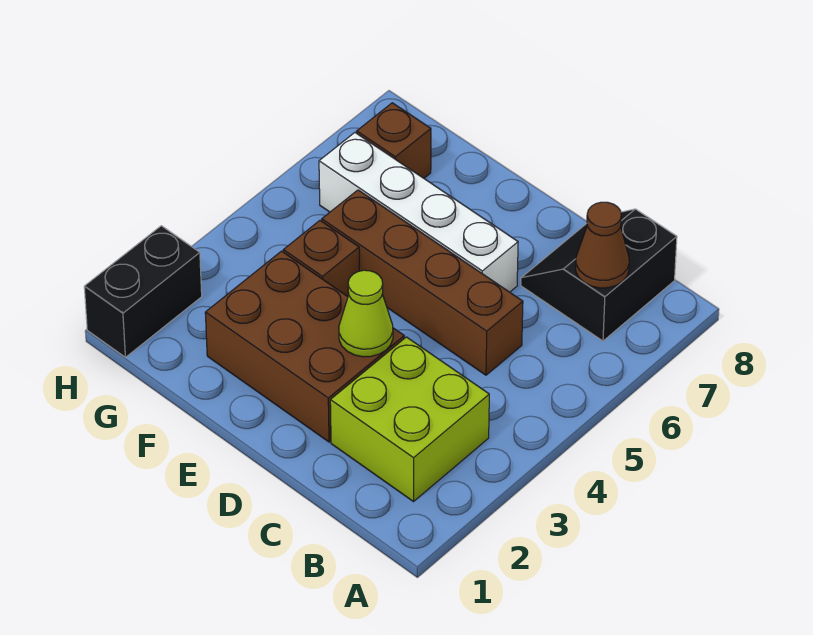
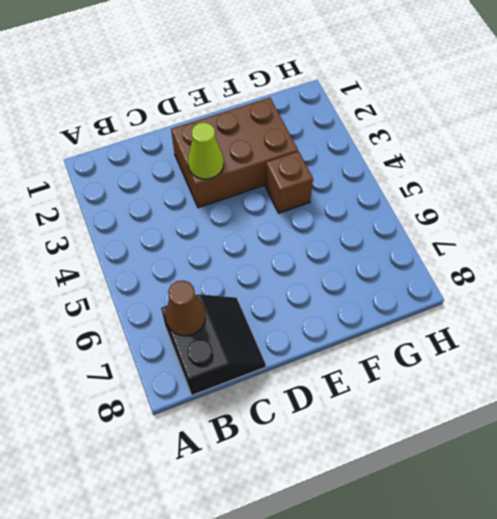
none -> lime brick B2:C3 level 1
none -> brown brick C5:F5 level 1

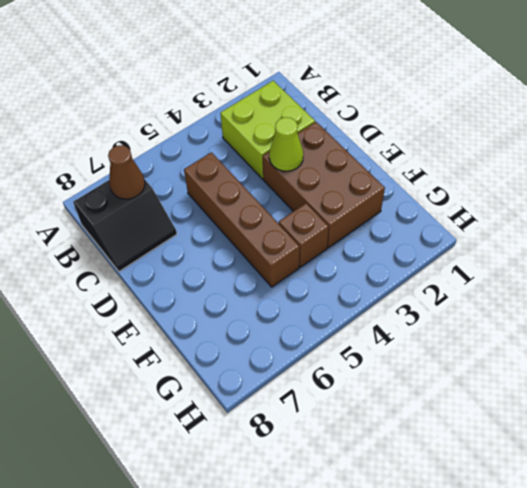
none -> white brick D6:G6 level 1
none -> brown brick G7 level 1

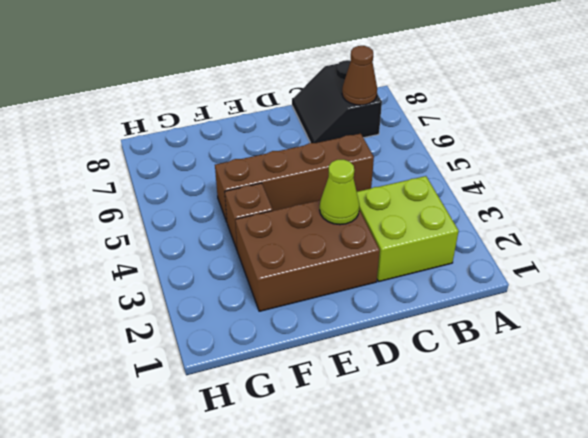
none -> white brick D6:G6 level 1
none -> brown brick G7 level 1

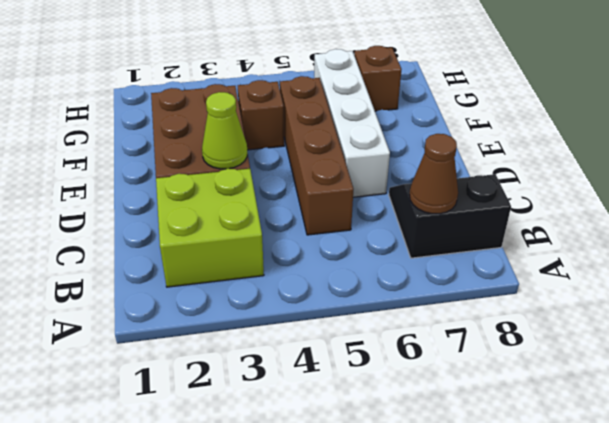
none -> black brick H1:H2 level 1

